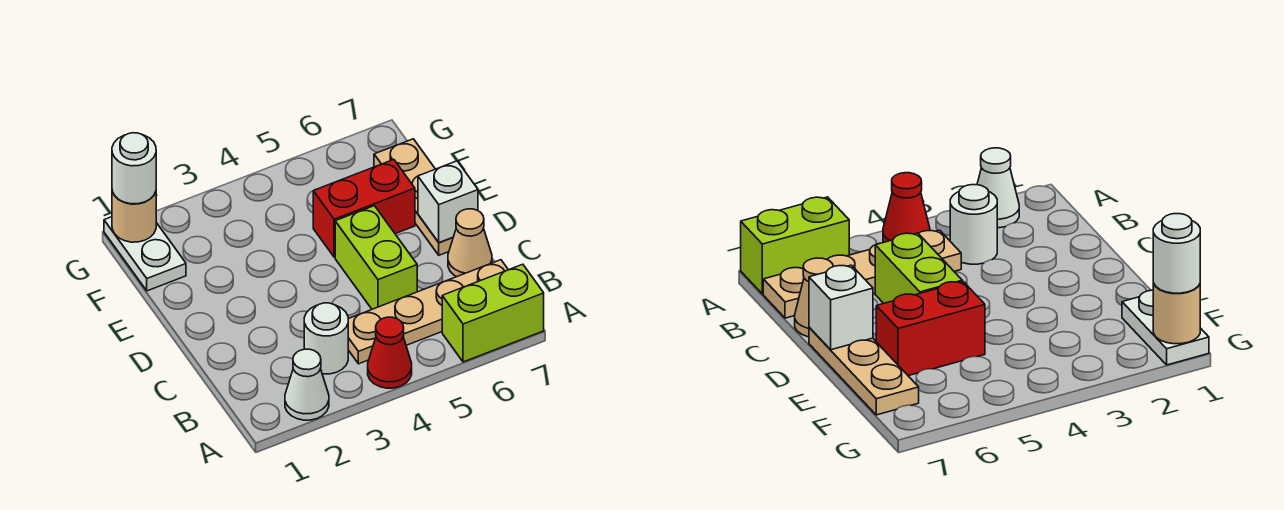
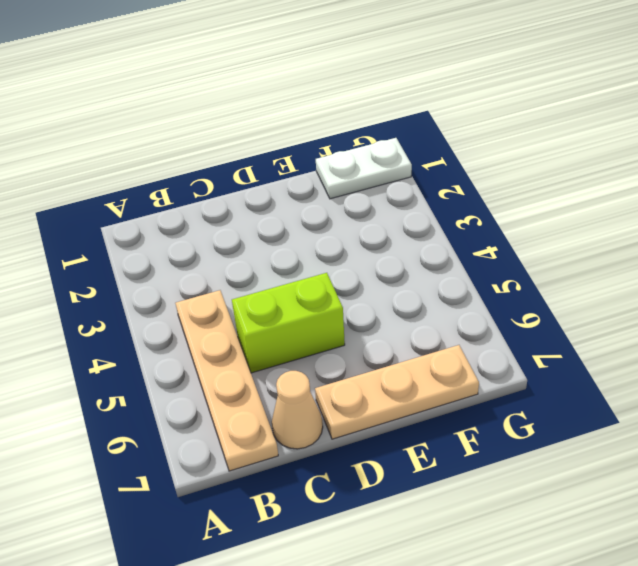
none -> white cone A2 level 1
none -> red cone A4 level 1
none -> lime brick A6:A7 level 1

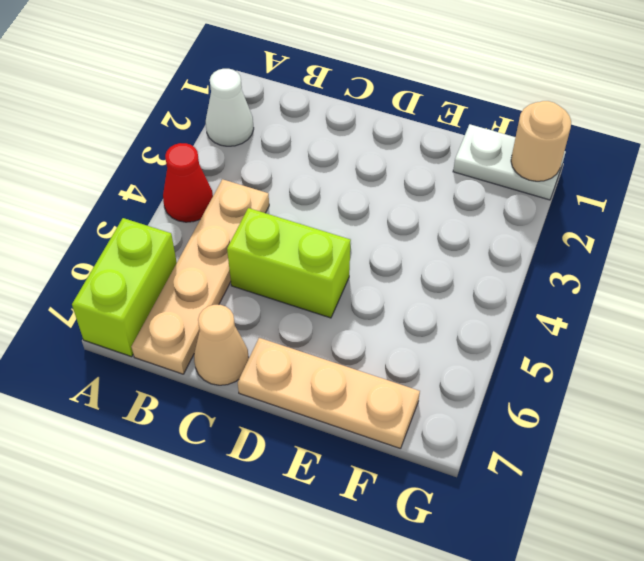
none -> white round brick B3 level 1
none -> red brick E5:E6 level 1
none -> white brick D7 level 2

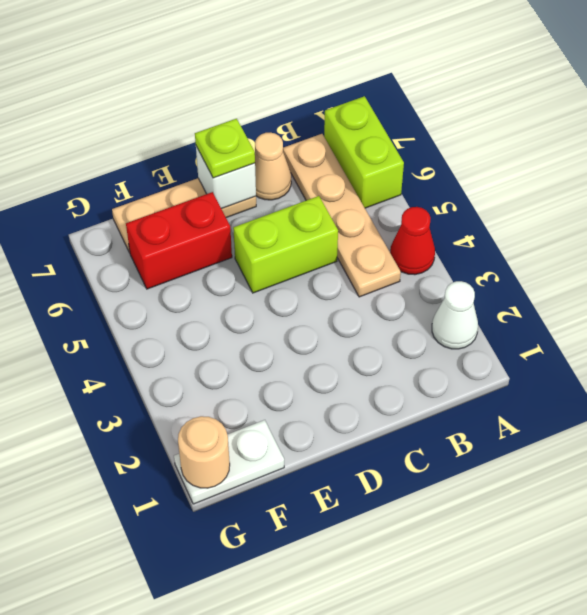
lime plate D7 level 3 -> none
red brick E6:F6 level 1 -> red brick E5:E6 level 1
none -> white round brick B3 level 1
none -> white round brick G1 level 3

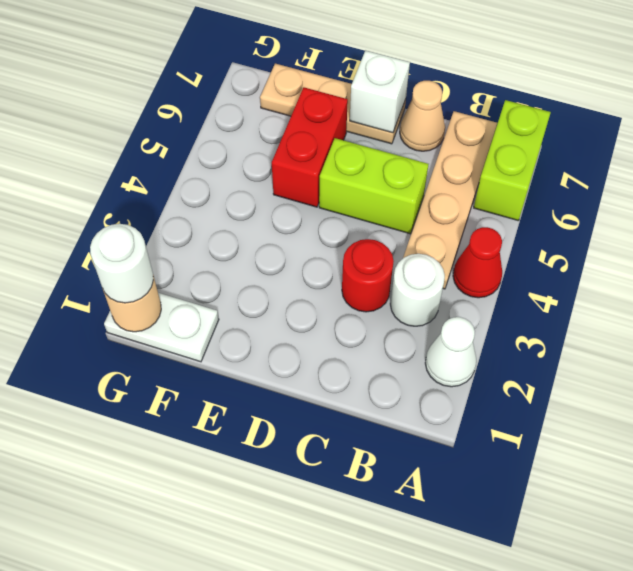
red round brick C3 level 1 -> none

